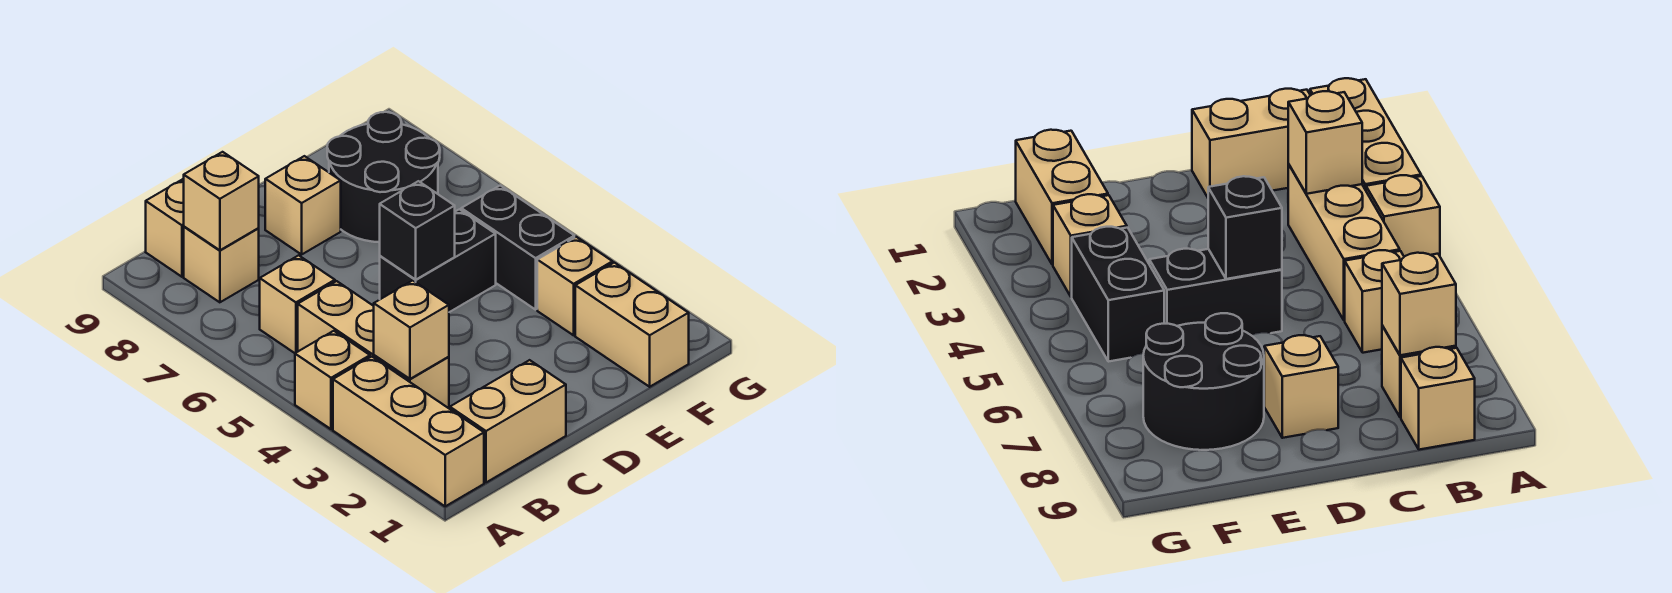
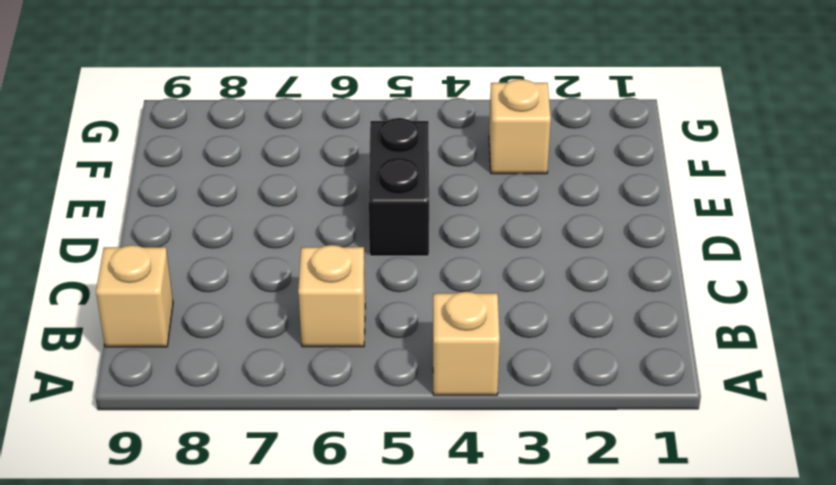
none -> tan brick A1:A3 level 1
none -> tan brick B1:C1 level 1
none -> tan brick B3:B5 level 1

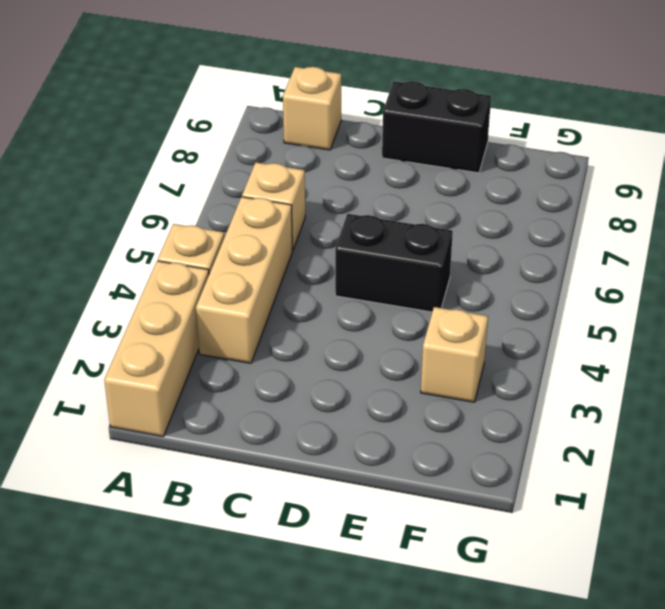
black brick D9:E9 level 1 -> black brick F4:F5 level 1
none -> tan brick B1:C1 level 1
none -> tan brick B8 level 1
none -> tan brick D8 level 1

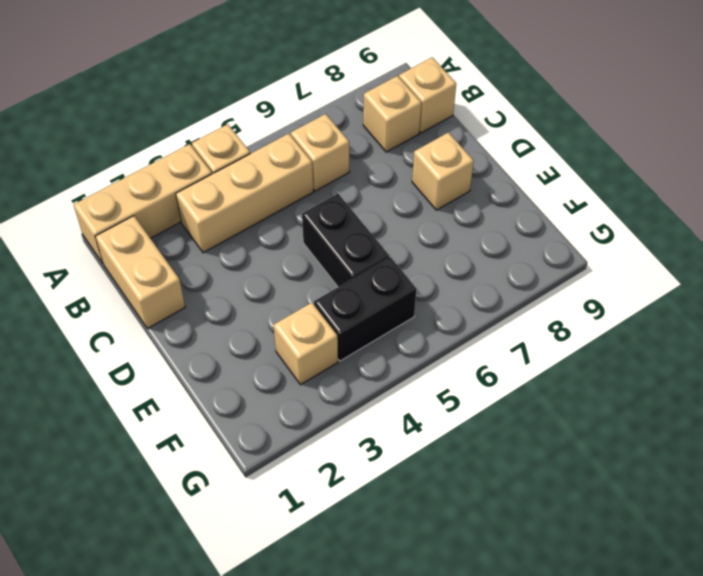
none -> black round brick E7:F8 level 1
none -> tan brick F1:F2 level 1
none -> tan brick B3 level 2

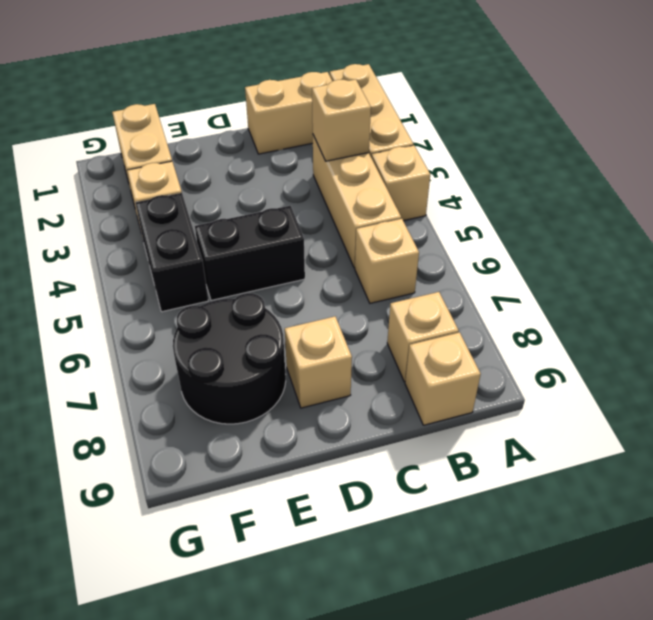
none -> tan brick B8 level 2
none -> black brick D5 level 2

